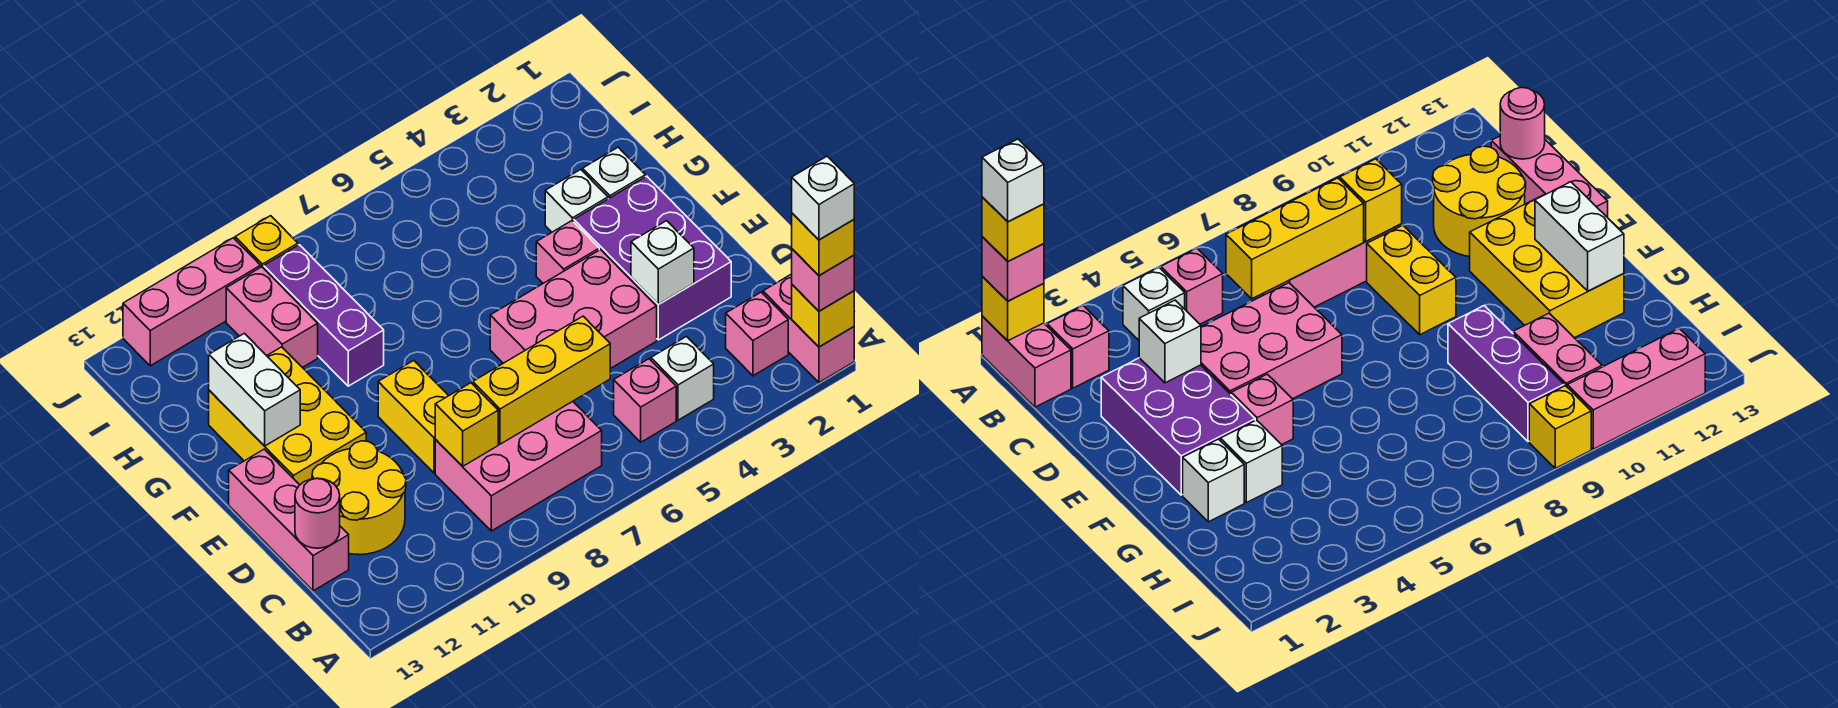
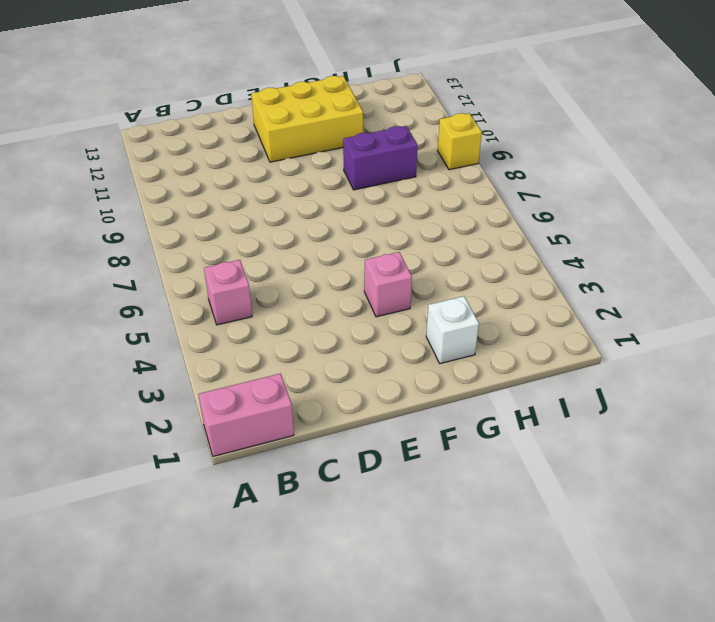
purple brick G9:H9 level 1 -> purple brick G9:I9 level 1
none -> pink brick B2 level 1
none -> white brick B4 level 1
none -> pink brick B7:C9 level 1

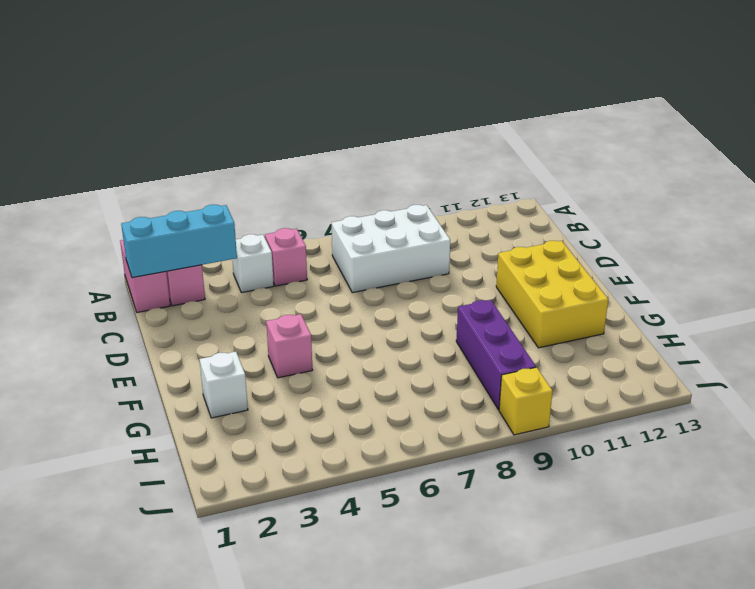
cyan brick B1:B3 level 2 -> none
white brick B7:C9 level 1 -> pink brick B7:C9 level 1
none -> yellow round brick C11:D12 level 1
none -> pink brick C13:E13 level 1
none -> purple brick D2:F3 level 1

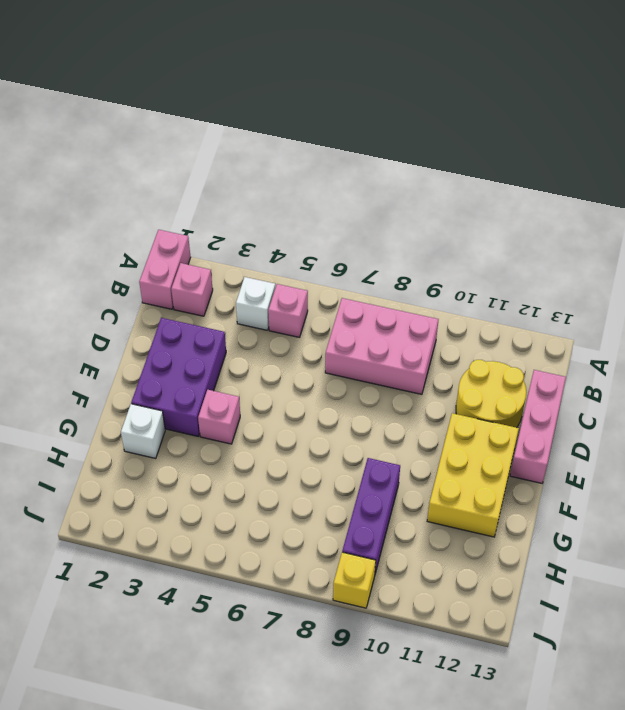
none -> pink brick D4:E6 level 1
none -> yellow brick D9:E9 level 1
none -> white brick G3 level 1

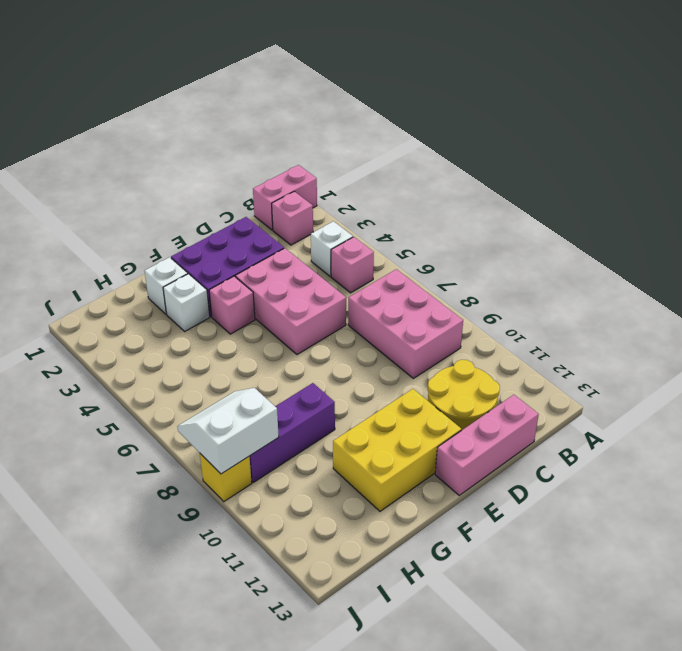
white slope I8:J9 level 2 top 9 -> none
none -> yellow brick D9:E9 level 1
none -> pink brick H10:I10 level 1
none -> pink brick J10:J12 level 1

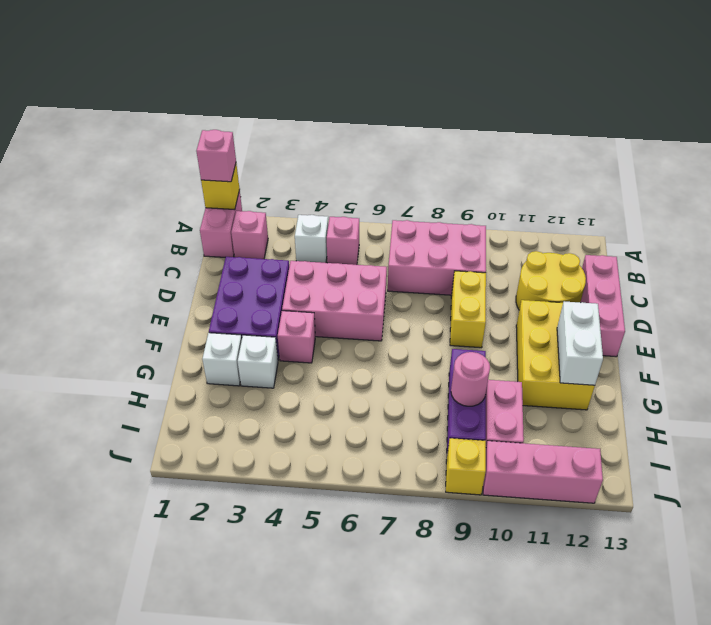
pink round brick H9 level 2 -> pink round brick C13 level 2
none -> yellow brick C6:C8 level 2
none -> yellow brick C9 level 2
none -> white brick D3 level 2

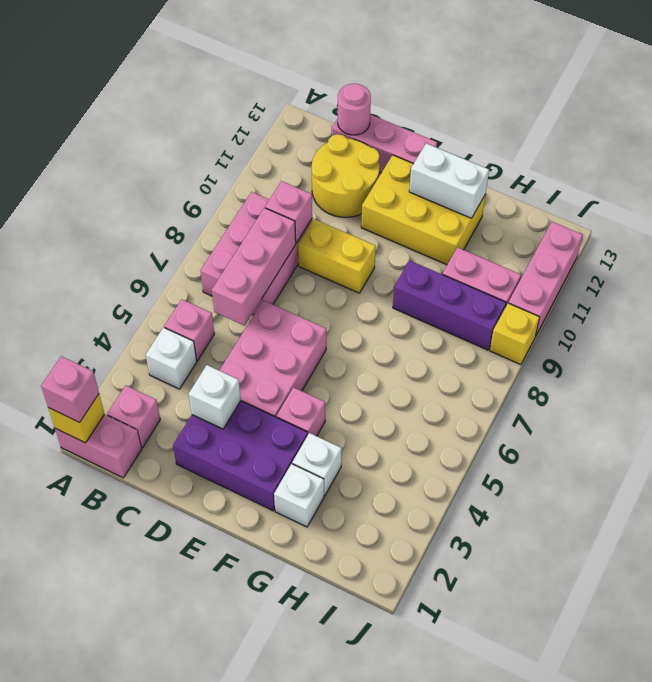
pink brick C6:C8 level 2 -> yellow brick C6:C8 level 2
pink brick C9 level 2 -> yellow brick C9 level 2
none -> yellow brick A1 level 4
none -> white brick A1 level 5

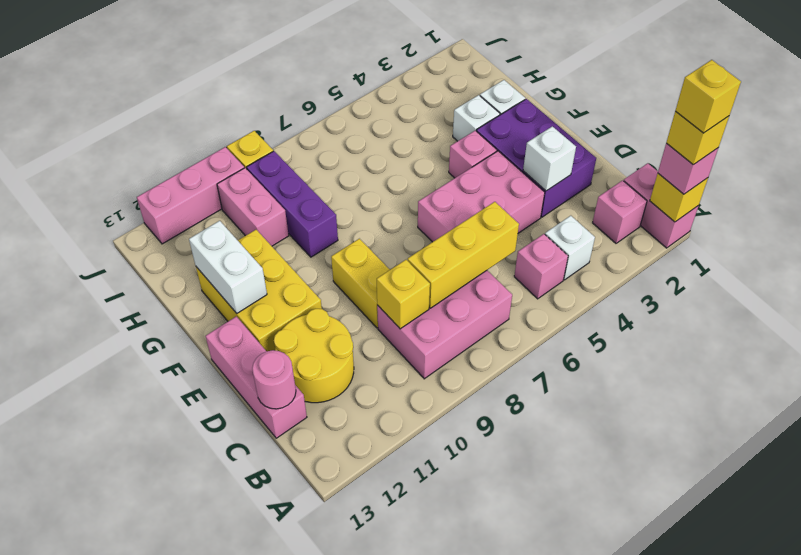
yellow brick A1 level 5 -> white brick A1 level 5

